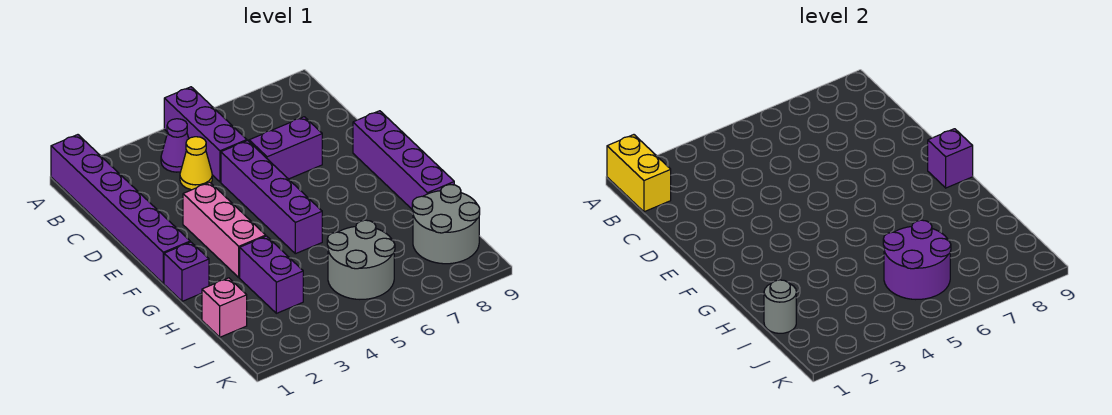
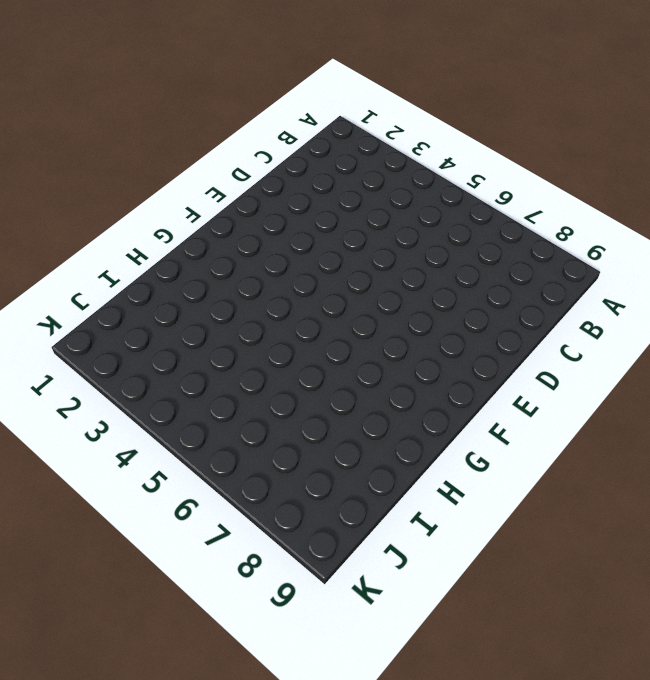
none -> purple brick A1:F1 level 1
none -> purple brick A5:C5 level 1
none -> purple cone B4 level 1

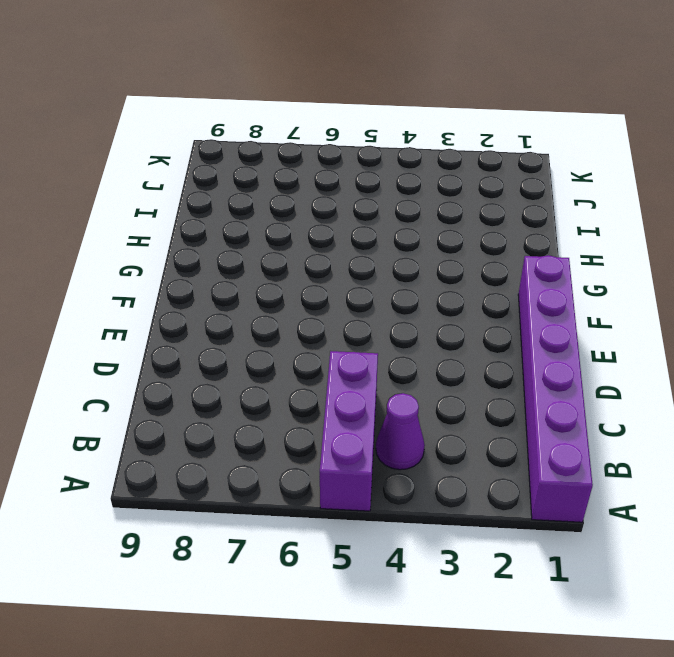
none -> yellow cone C4 level 1
none -> purple brick D5:G5 level 1
none -> purple brick D6:D7 level 1

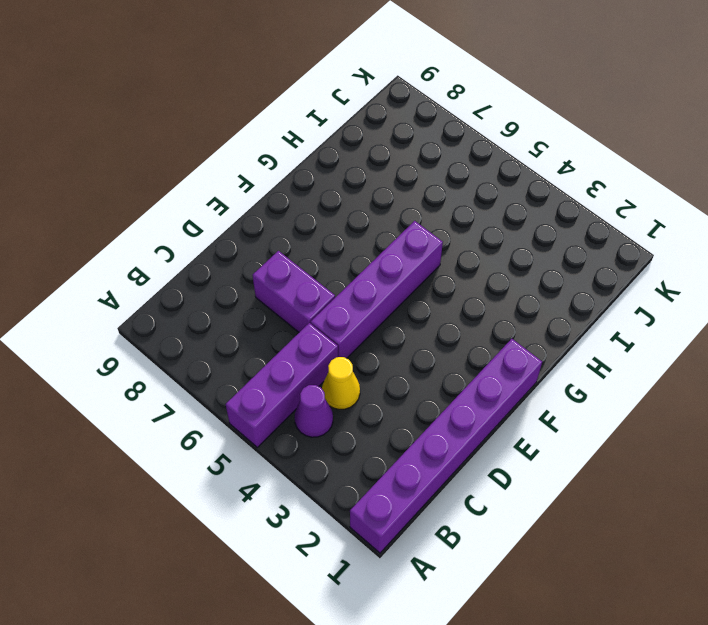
none -> pink brick E3:G3 level 1
none -> purple brick E9:H9 level 1
none -> purple brick G1 level 1

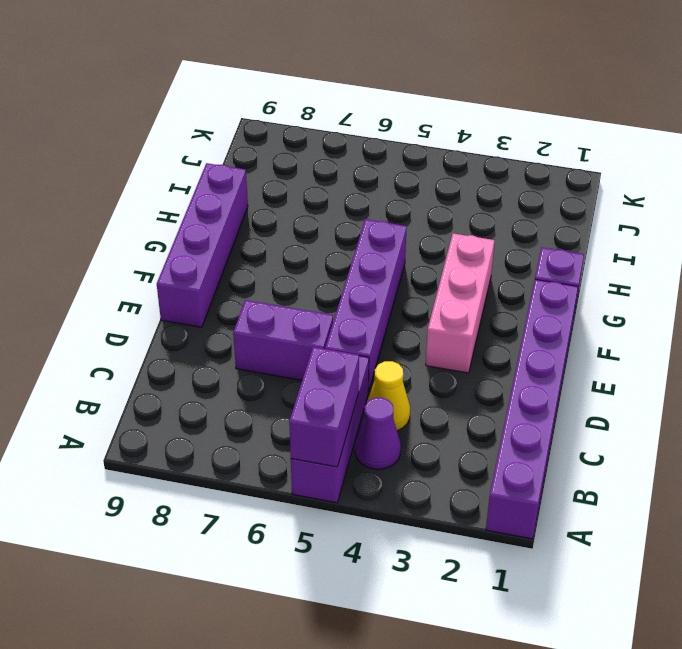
purple brick A5:B5 level 2 -> purple brick H3:I3 level 1
none -> pink brick I1 level 1
none -> grey round brick I5:J6 level 1
none -> grey round brick I8:J9 level 1

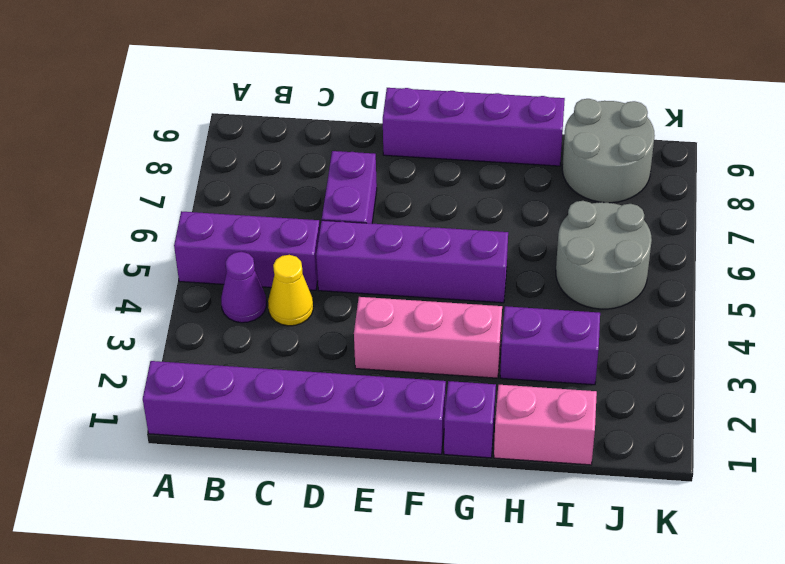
pink brick H1:I1 level 1 -> pink brick I1 level 1
none -> yellow brick A1:B1 level 2
none -> purple brick F9 level 2
none -> grey round brick I1 level 2

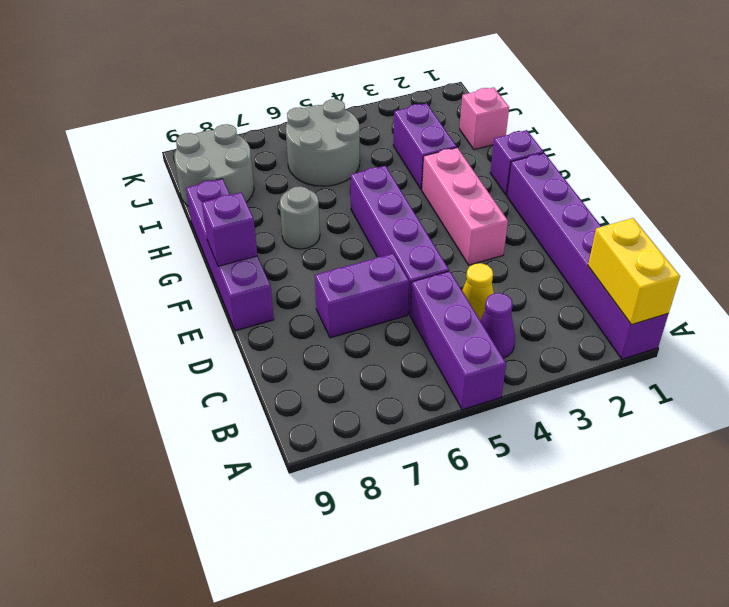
grey round brick G7 level 1 -> grey round brick I1 level 2
none -> purple round brick I5:J6 level 2

